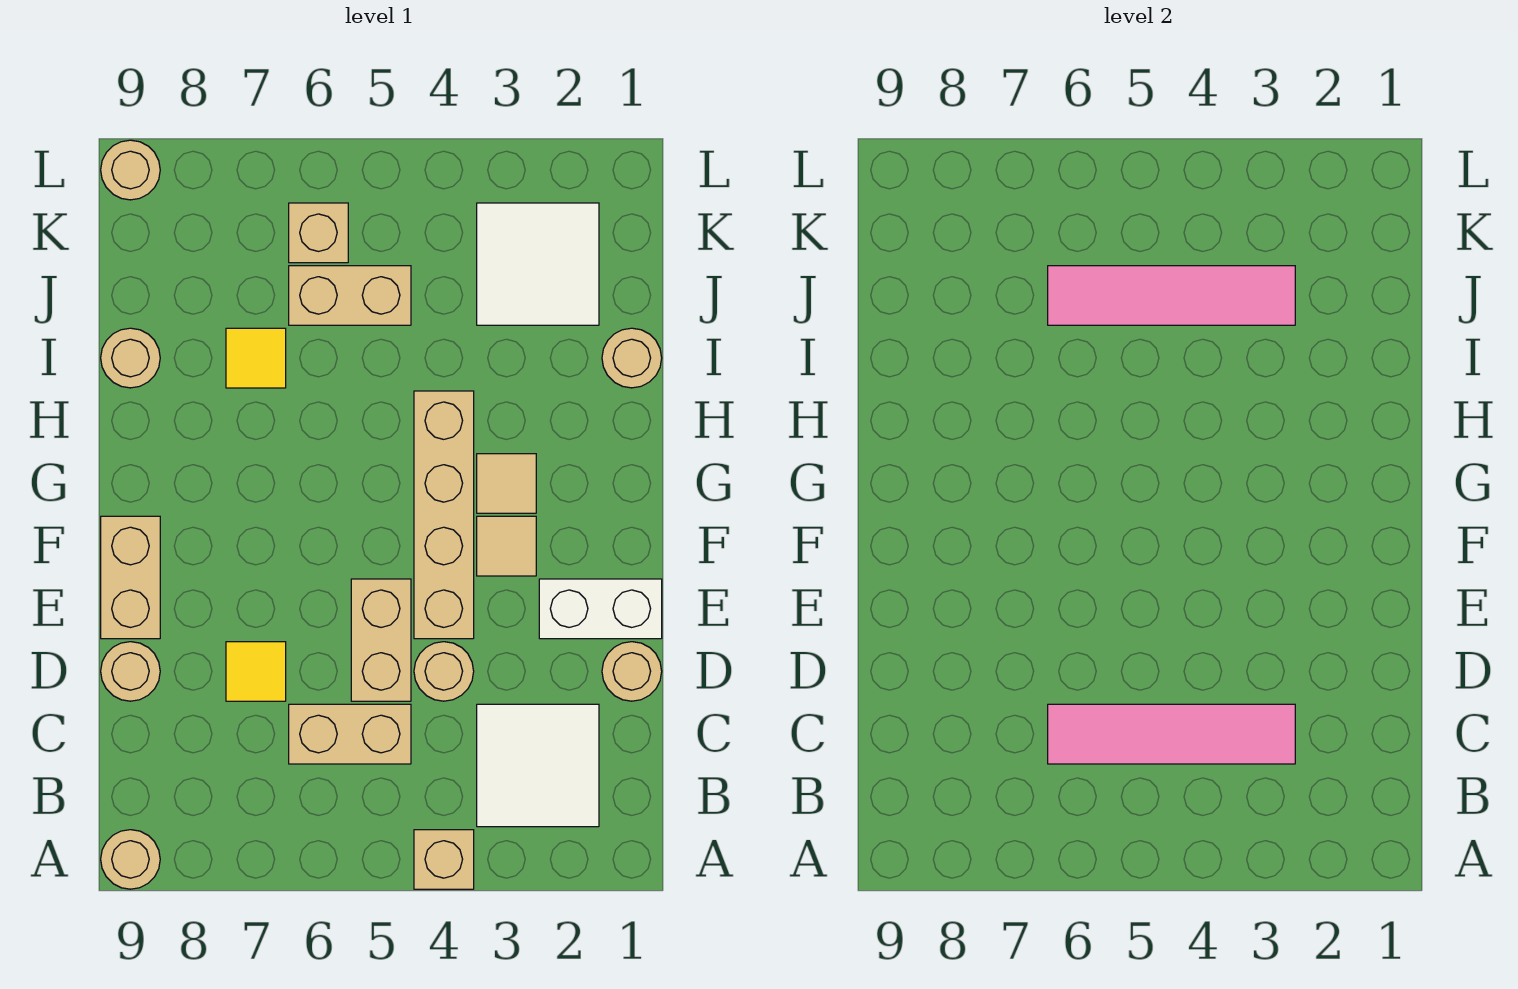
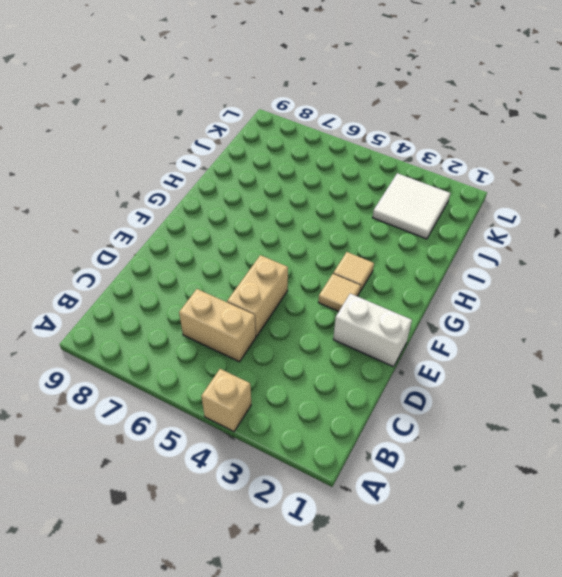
none -> tan round brick A9 level 1
none -> white tile B2:C3 level 1
none -> tan round brick D1 level 1

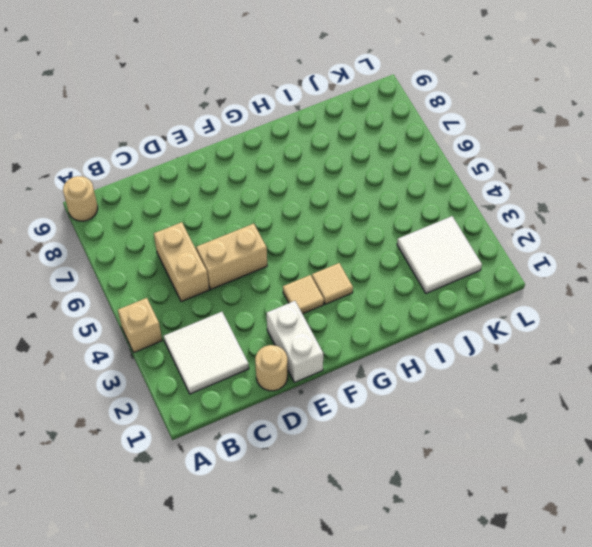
none -> tan round brick D4 level 1
none -> yellow tile D7 level 1
none -> tan round brick D9 level 1

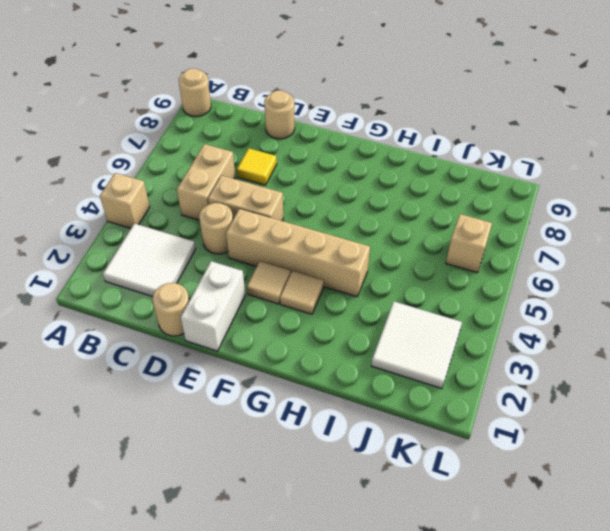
none -> tan brick E9:F9 level 1
none -> tan round brick I1 level 1
none -> yellow tile I7 level 1

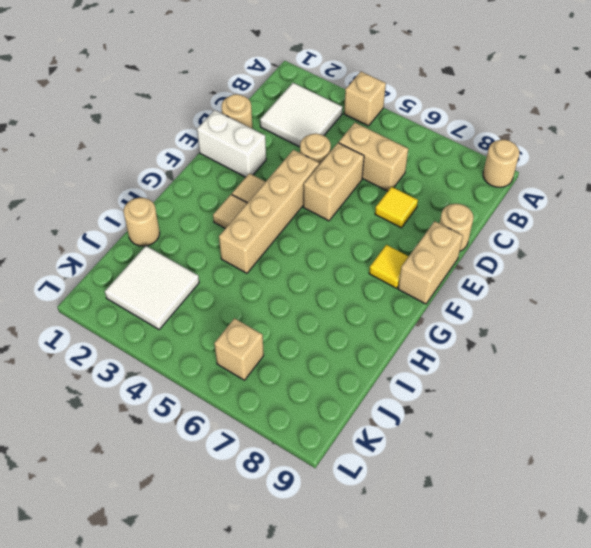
yellow tile F8 level 1 -> yellow tile I7 level 1
none -> tan round brick I9 level 1
none -> tan brick J5:J6 level 1
none -> tan round brick L9 level 1

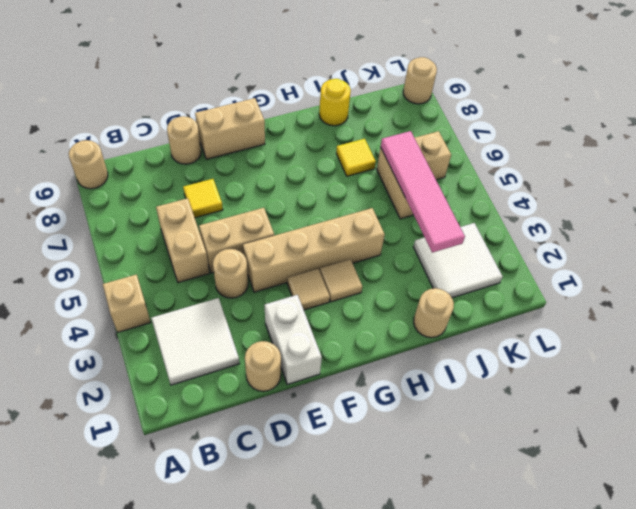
yellow round brick I9 level 1 -> tan round brick I9 level 1
none -> pink tile C3:C6 level 2

